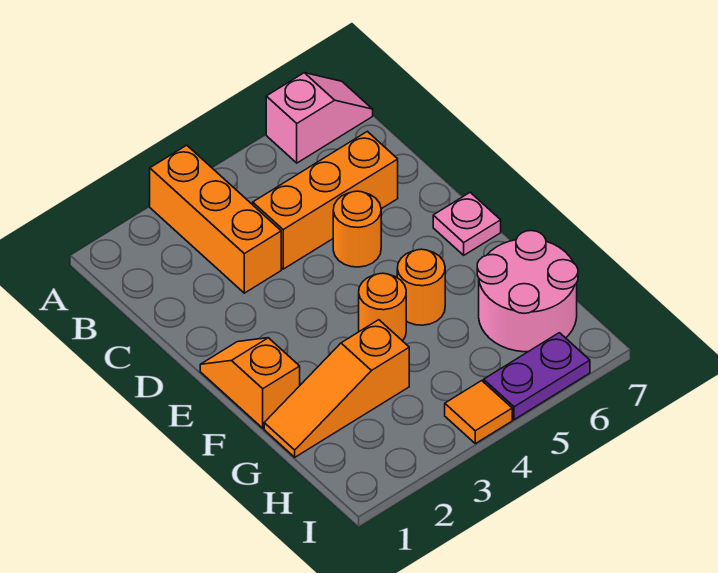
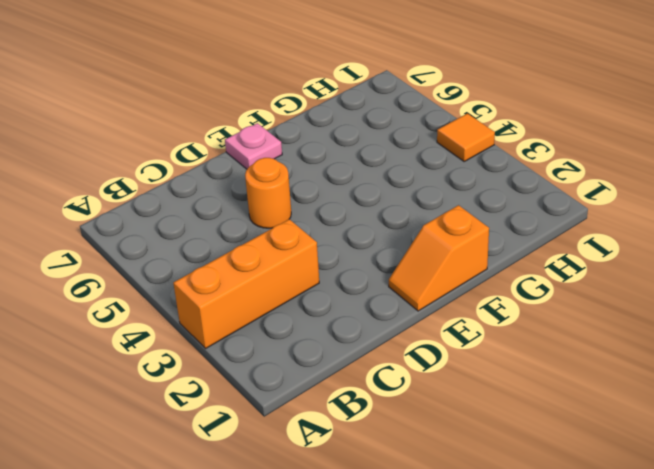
none -> pink slope A6:A7 level 1 top 6
none -> orange brick C4:C6 level 1
none -> orange round brick F4 level 1

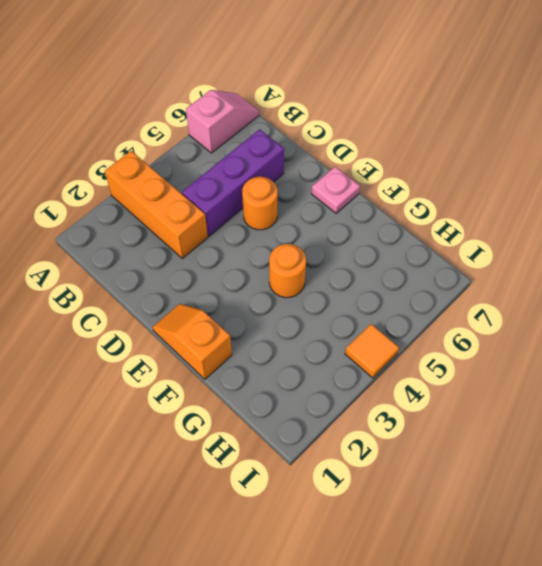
purple brick C4:C6 level 1 -> orange brick C4:C6 level 1
none -> orange round brick F5 level 1
none -> orange slope G1:G3 level 1 top 3
none -> pink round brick G6:H7 level 1

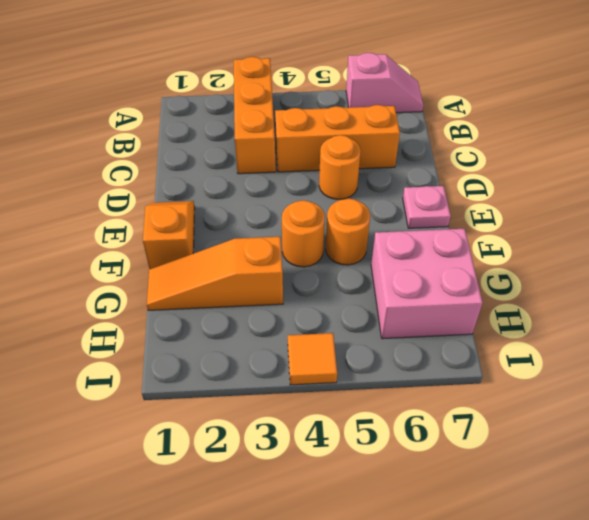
pink brick G6:H7 level 1 -> pink round brick G6:H7 level 1
none -> purple plate I5:I6 level 1

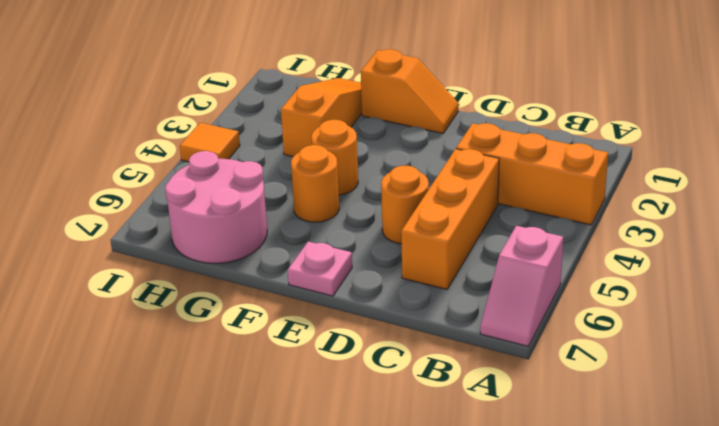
none -> purple plate I5:I6 level 1

